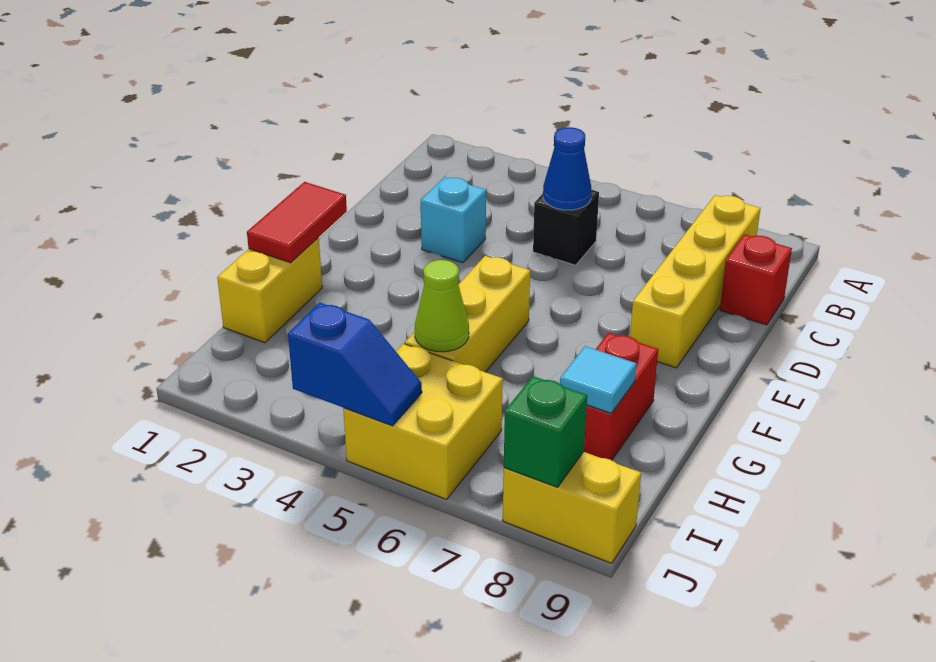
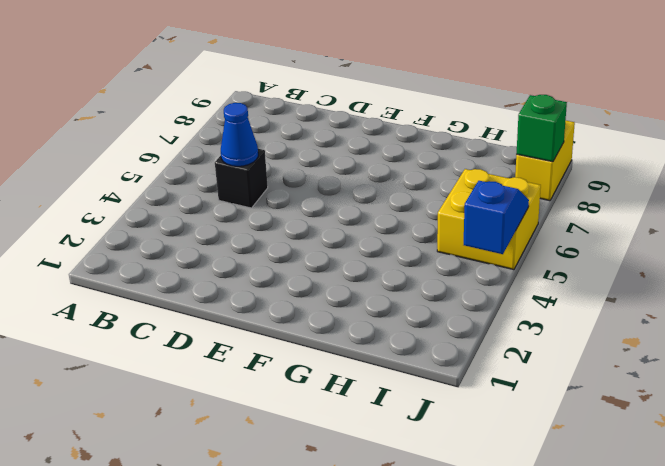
none -> yellow brick B8:E8 level 1
none -> red brick C9 level 1
none -> cyan brick D3 level 1

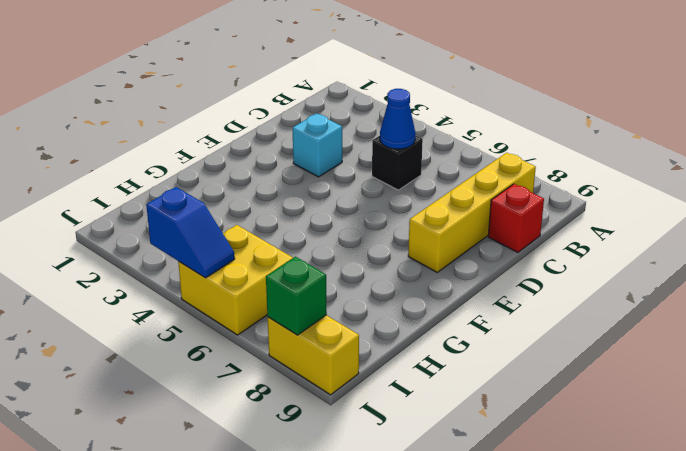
none -> yellow brick F5:H5 level 1
none -> yellow brick G1:H1 level 1
none -> red brick G8:H8 level 1

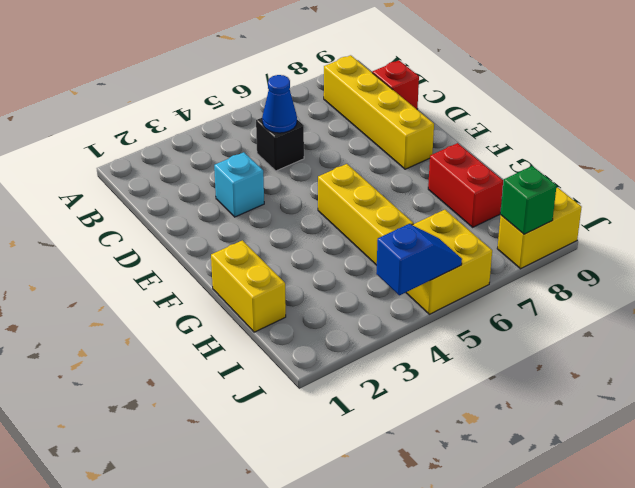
none -> red tile F1:G1 level 2
none -> lime cone H5 level 2
none -> cyan tile H8 level 2

